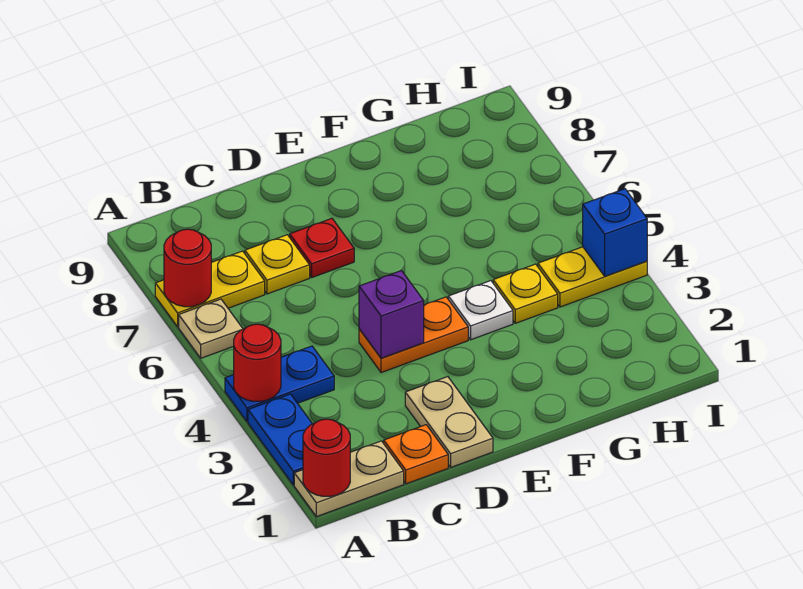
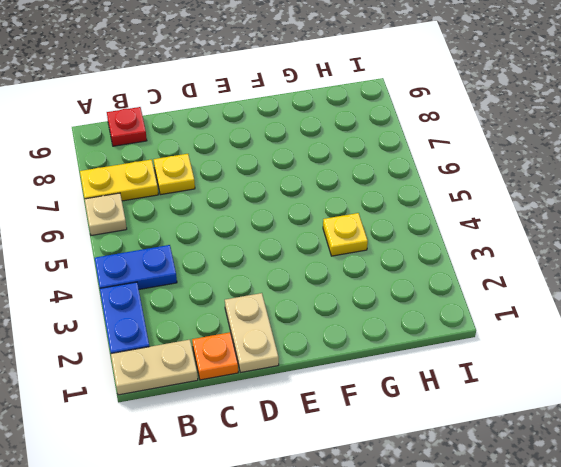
red plate B9 level 1 -> red plate D7 level 1
none -> orange plate D4:E4 level 1
none -> white plate F4 level 1
none -> yellow plate H4:I4 level 1

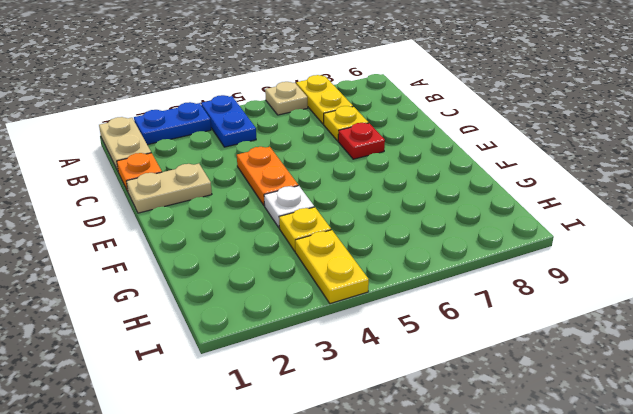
none -> red round brick A1 level 2
none -> red round brick A4 level 2
none -> red round brick A7 level 2

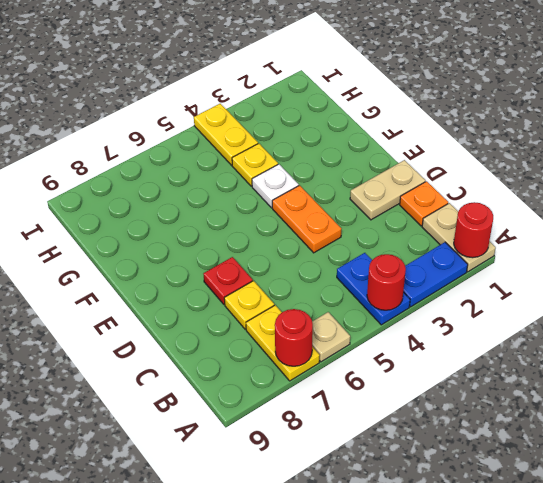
none -> purple brick D4 level 2
none -> blue brick I4 level 2

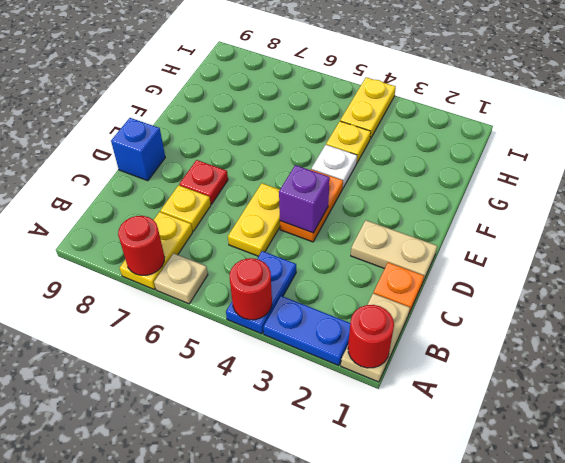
yellow plate C5:D5 level 1 -> none
blue brick D9 level 1 -> blue brick I4 level 2

